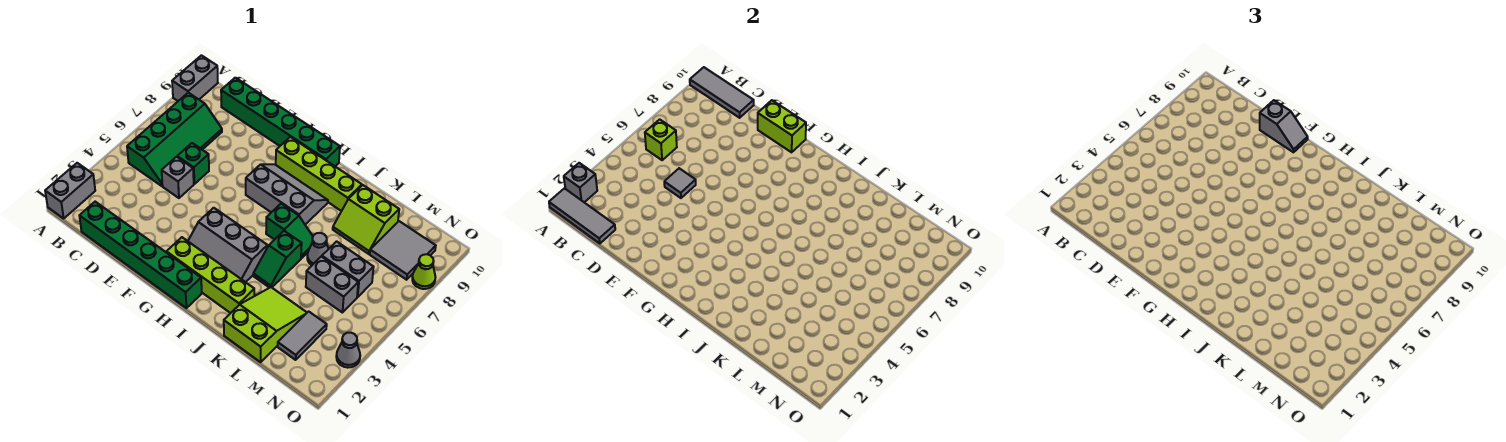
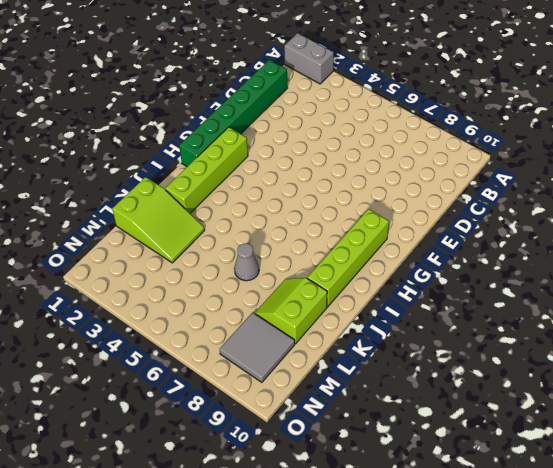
none -> grey brick A9:A10 level 1
none -> green slope B5:C8 level 1 top B
none -> green brick C10:H10 level 1

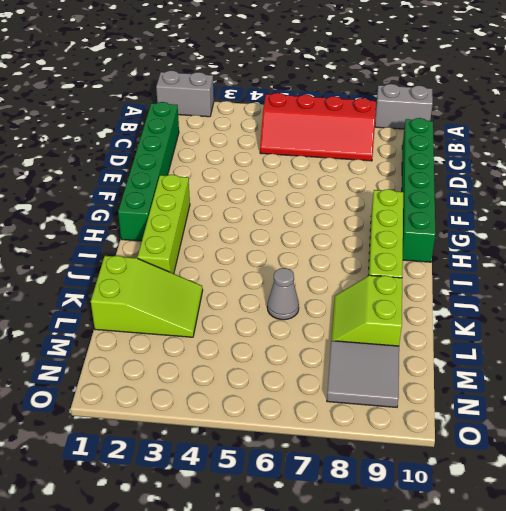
red slope B5:C8 level 1 top B -> green slope B5:C8 level 1 top B
none -> grey brick D5 level 1
none -> green brick D6 level 1
none -> grey slope G3:I4 level 1 top 4

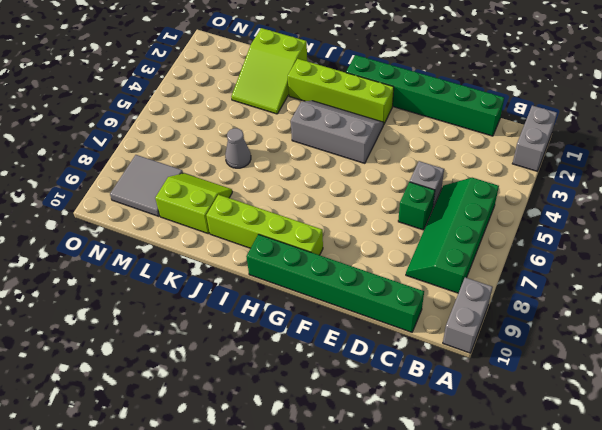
none -> grey slope G7:I8 level 1 top 7
none -> green slope I6:J6 level 1 top I
none -> green slope J4:J5 level 1 top 5

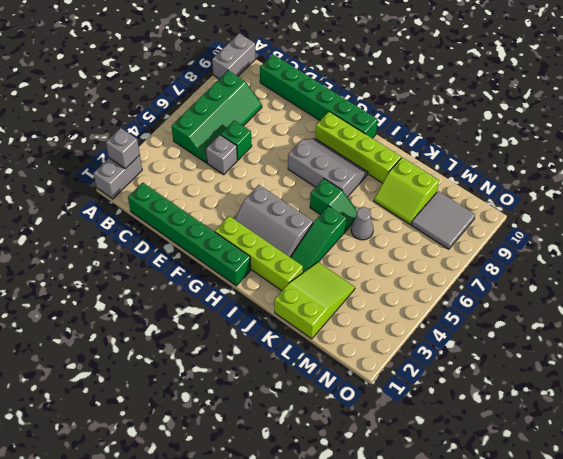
green slope J3:J5 level 1 top 5 -> green slope J4:J5 level 1 top 5
none -> grey brick L5:M5 level 1
none -> grey brick L6:M6 level 1
none -> grey tile M2:M3 level 1

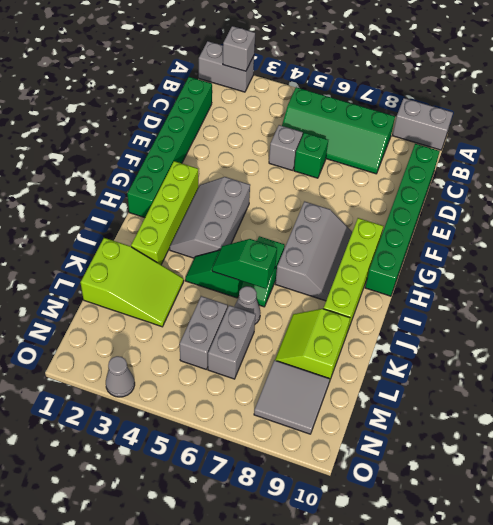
green slope J5:J6 level 2 top 6 -> none
none -> grey tile M2:M3 level 1
none -> lime cone O8 level 1
none -> grey tile A1:C1 level 2

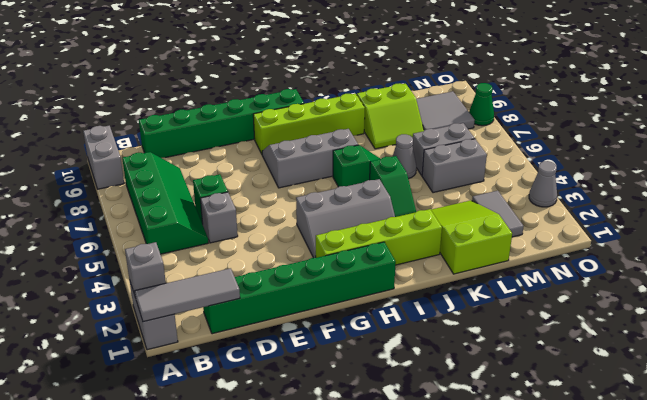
green cone O8 level 1 -> lime cone O8 level 1
none -> grey tile A10:C10 level 2
none -> lime brick B6 level 2
none -> grey tile D5 level 2

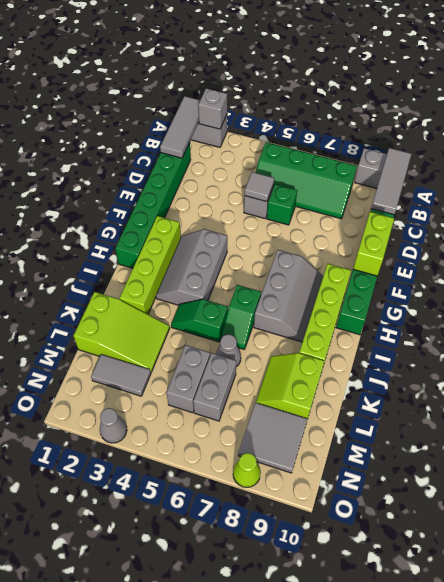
none -> lime brick B6 level 2
none -> grey slope E10:F10 level 3 top E

